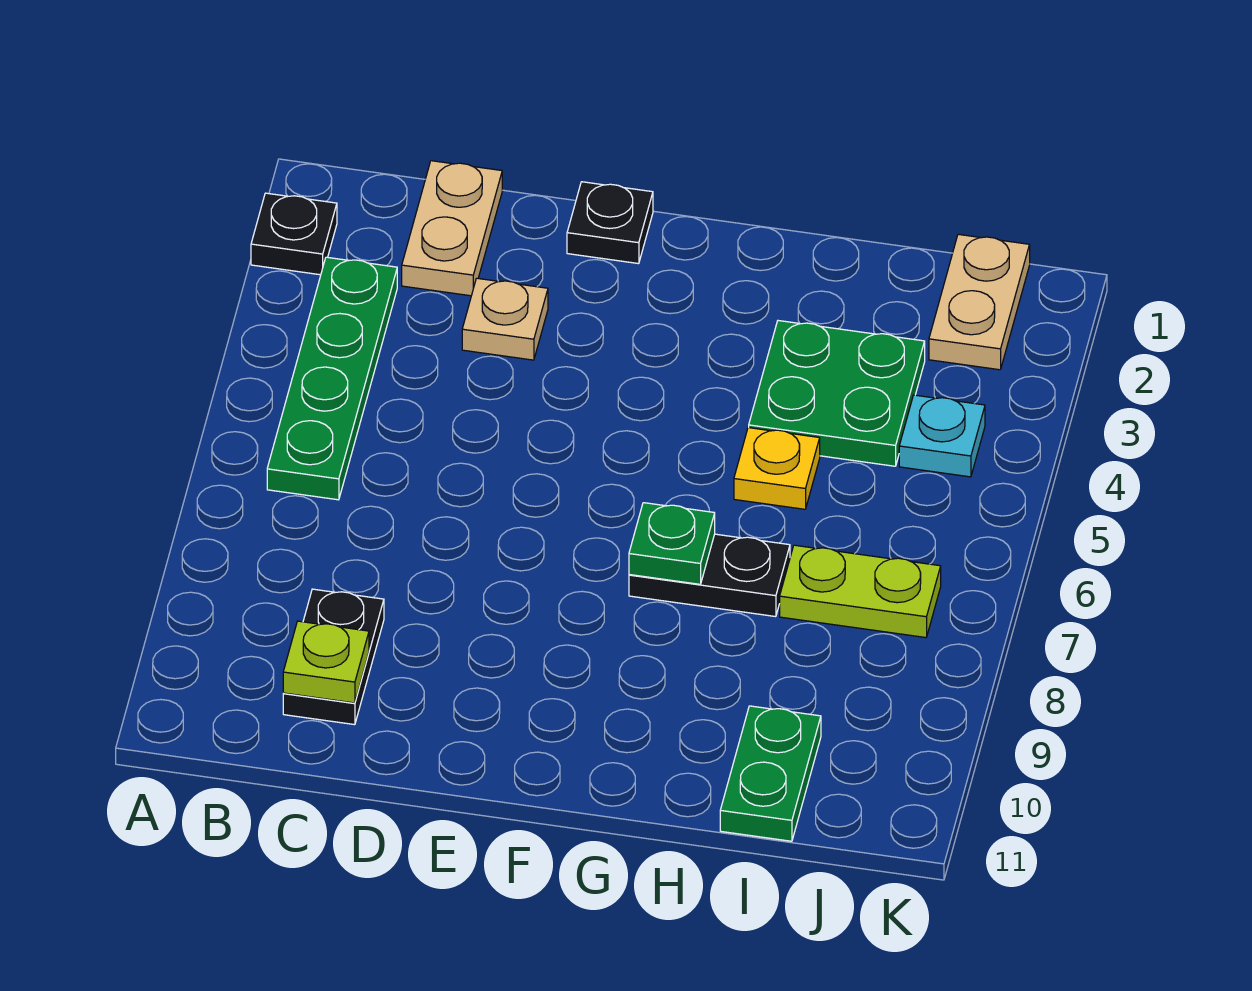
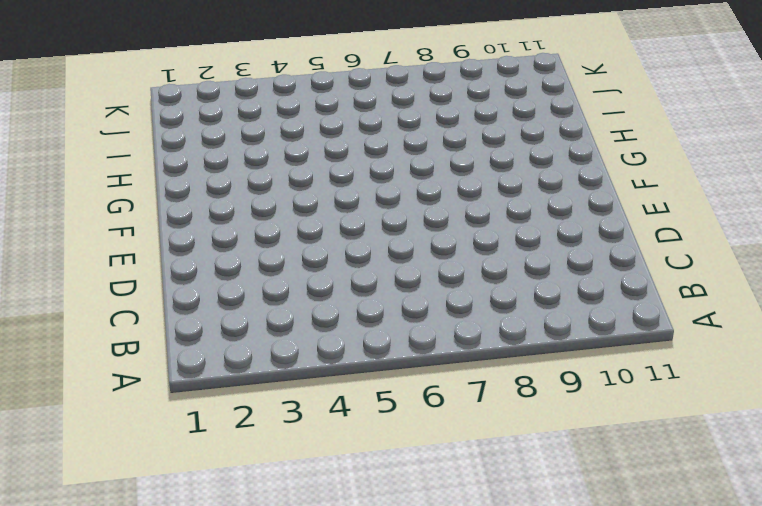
none -> black plate A2 level 1
none -> green plate B3:B6 level 1
none -> tan plate C1:C2 level 1

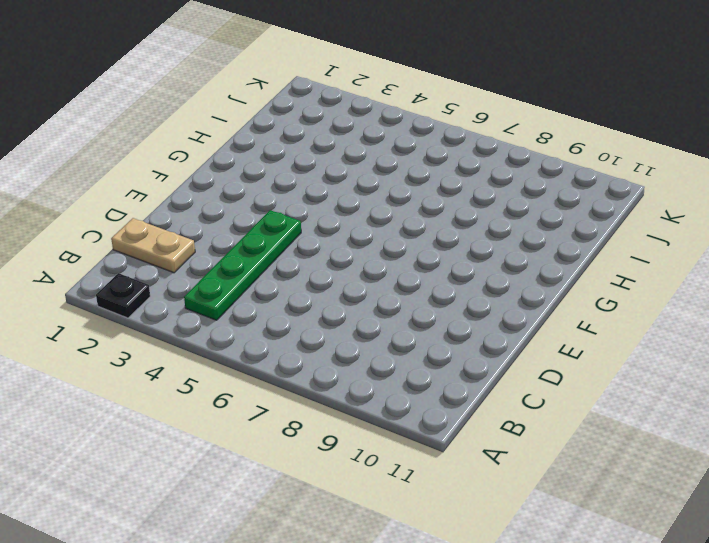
green plate B4:E4 level 1 -> green plate B3:B6 level 1
none -> black plate C9:C10 level 1
none -> tan plate D3 level 1
none -> black plate E1 level 1

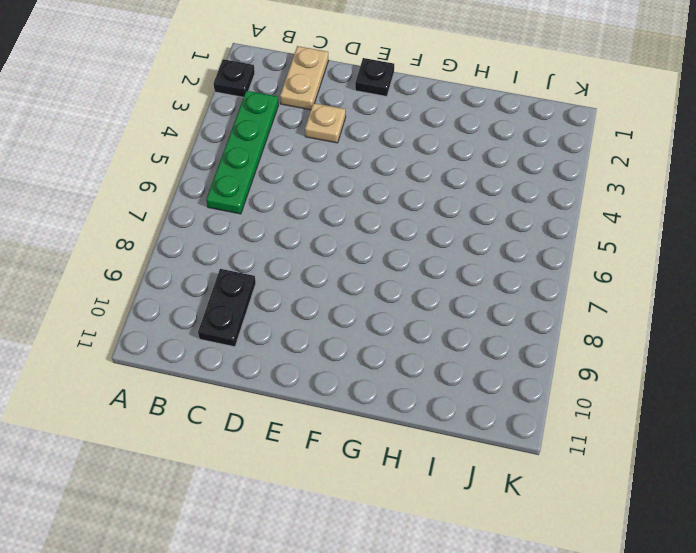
none -> black plate G7:H7 level 1
none -> green plate H3:I4 level 1
none -> yellow plate H5 level 1

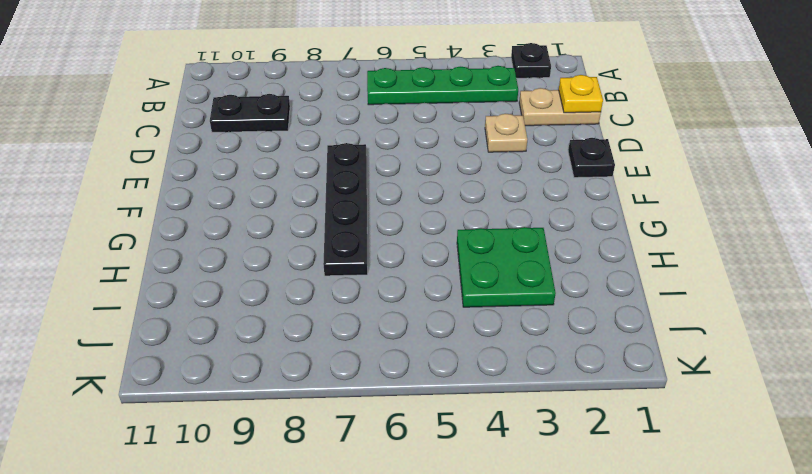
yellow plate C1 level 2 -> yellow plate H5 level 1
black plate E7:H7 level 1 -> black plate G7:H7 level 1
none -> lime plate I7:J7 level 1
none -> green plate I10:I11 level 1
none -> tan plate J1:J2 level 1

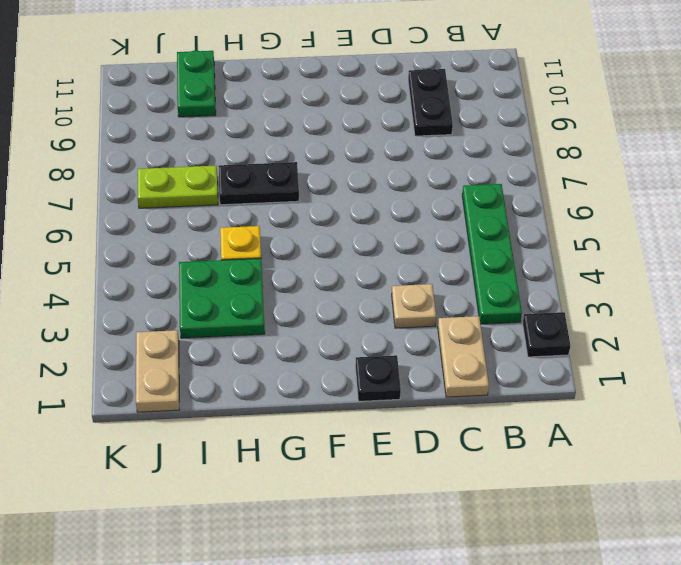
none -> cyan plate J4 level 1
none -> lime plate C10 level 2
none -> green plate G7 level 2

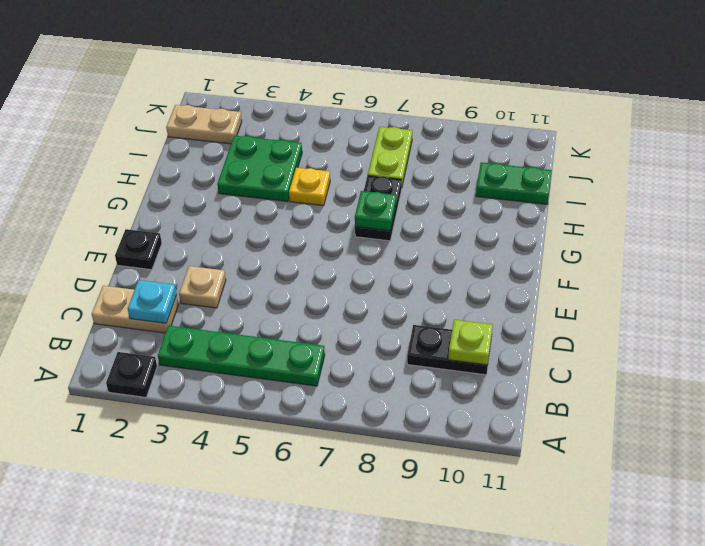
cyan plate C2 level 2 -> cyan plate J4 level 1

